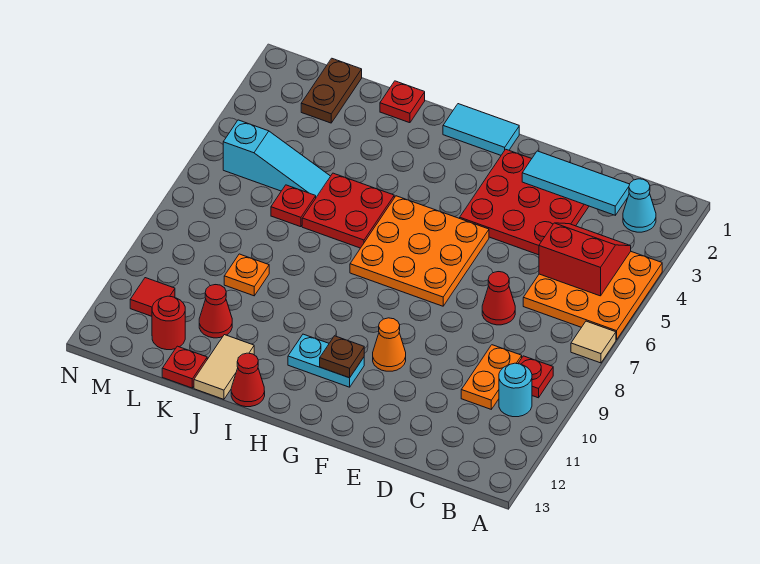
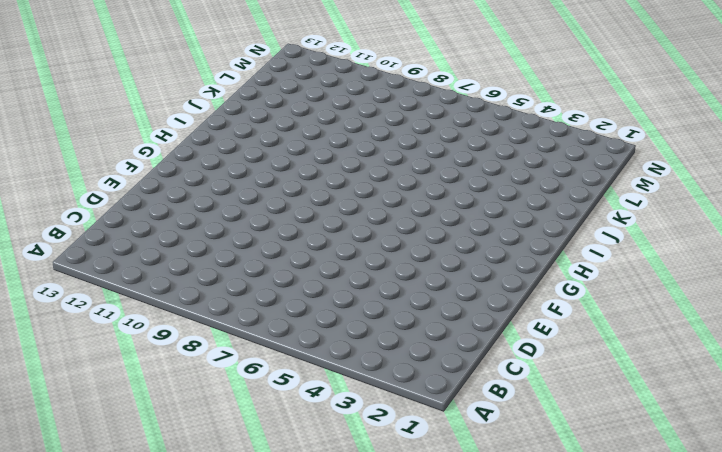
none -> orange plate A4:C6 level 1
none -> tan tile A7 level 1
none -> cyan cone B2 level 1

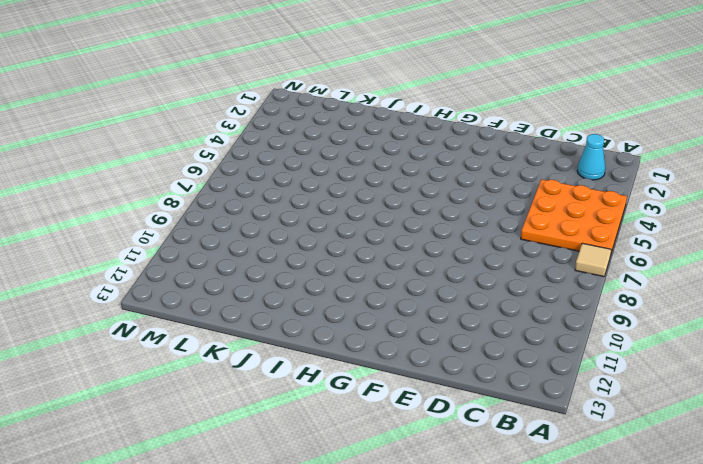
none -> red plate B9 level 1
none -> cyan round brick B10 level 1
none -> orange plate C9:C10 level 1

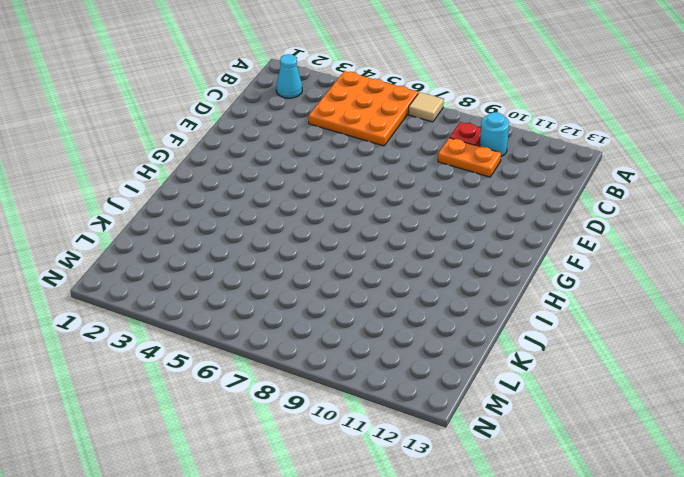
none -> red plate D2:F4 level 1
none -> red cone D7 level 1
none -> orange plate F5:H7 level 1

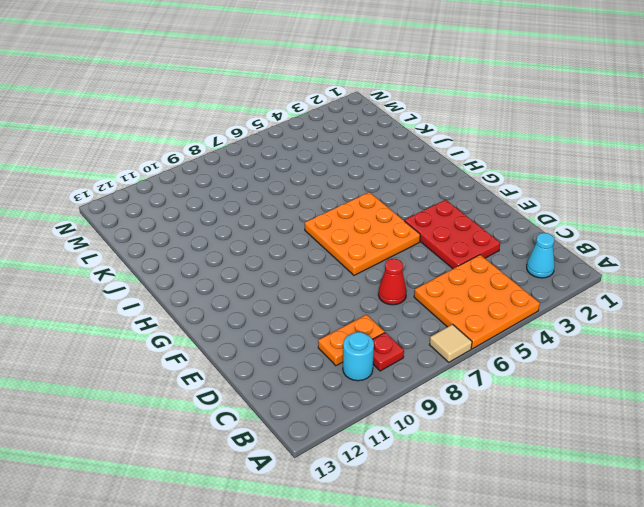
red plate D3:F4 level 1 -> red plate D2:F4 level 1
none -> orange cone F10 level 1
none -> cyan tile G1:H1 level 1
none -> cyan plate G11:H11 level 1

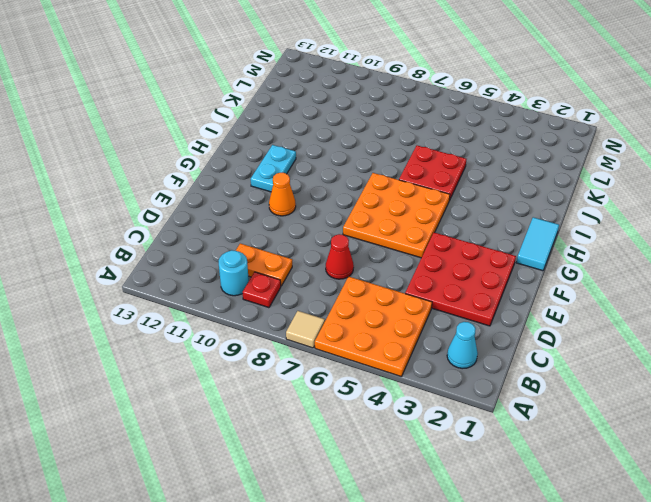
none -> red cone I13 level 1
none -> red plate J1 level 1
none -> tan tile J12:J13 level 1

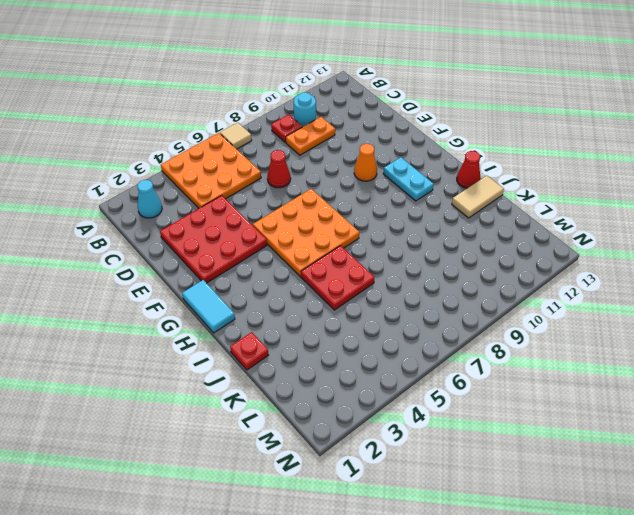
none -> cyan slope K5:M5 level 1 top M
none -> red plate K6 level 1
none -> orange plate K9 level 1

